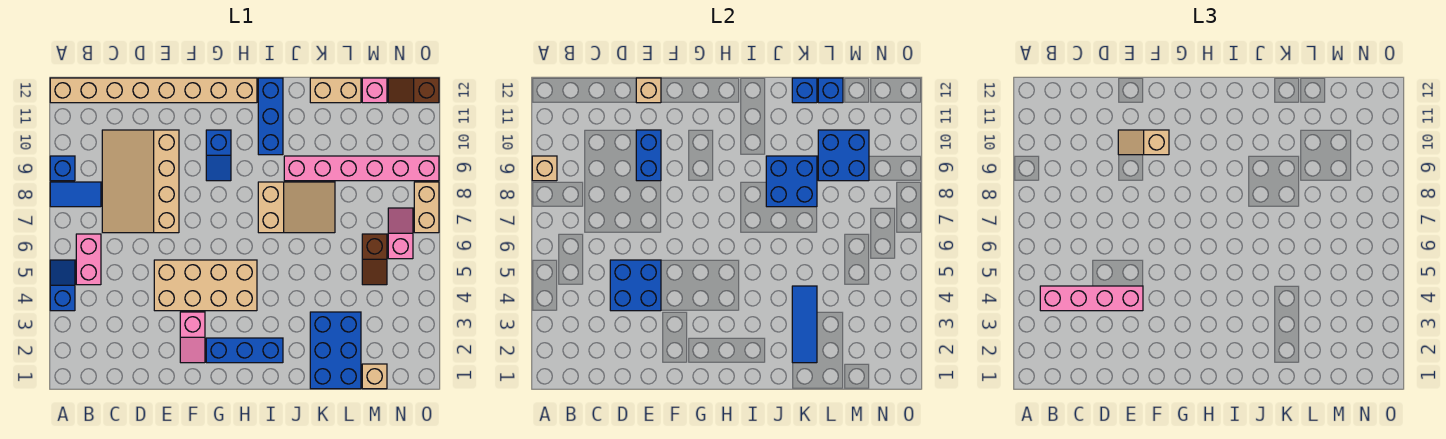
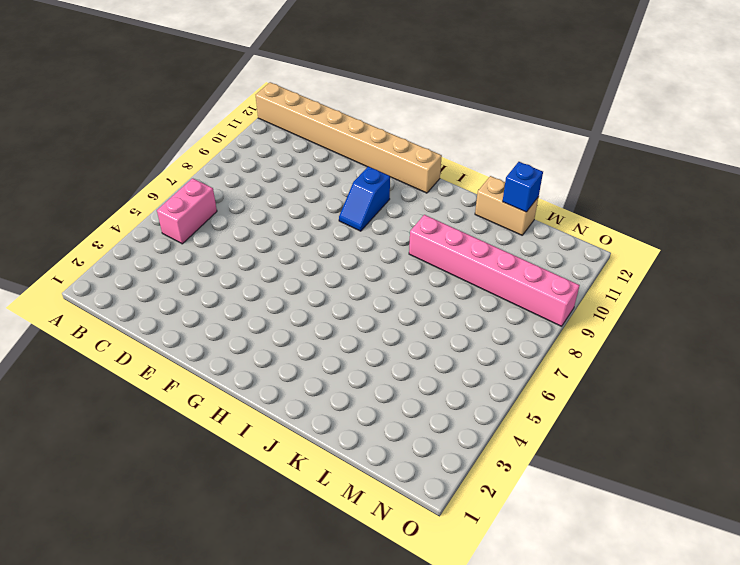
none -> blue slope A4:A5 level 1 top 4
none -> blue tile A8:B8 level 1
none -> blue brick A9 level 1
none -> tan slope C7:E10 level 1 top E

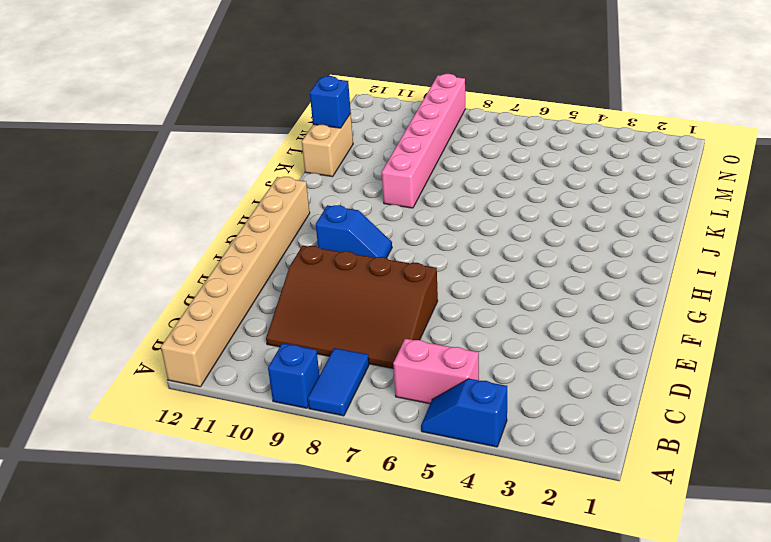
brown slope C7:E10 level 1 top E -> tan slope C7:E10 level 1 top E
none -> tan brick E4:H5 level 1
none -> pink slope F2:F3 level 1 top 3
none -> blue brick G2:I2 level 1
none -> tan slope I7:K8 level 1 top I

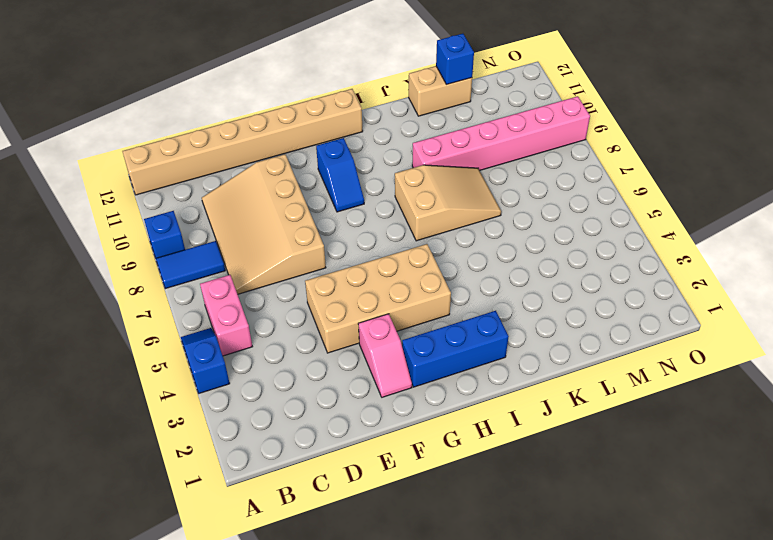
none -> blue brick I10:I12 level 1
none -> blue brick K1:L3 level 1
none -> tan brick M1 level 1
none -> brown slope M5:M6 level 1 top 6

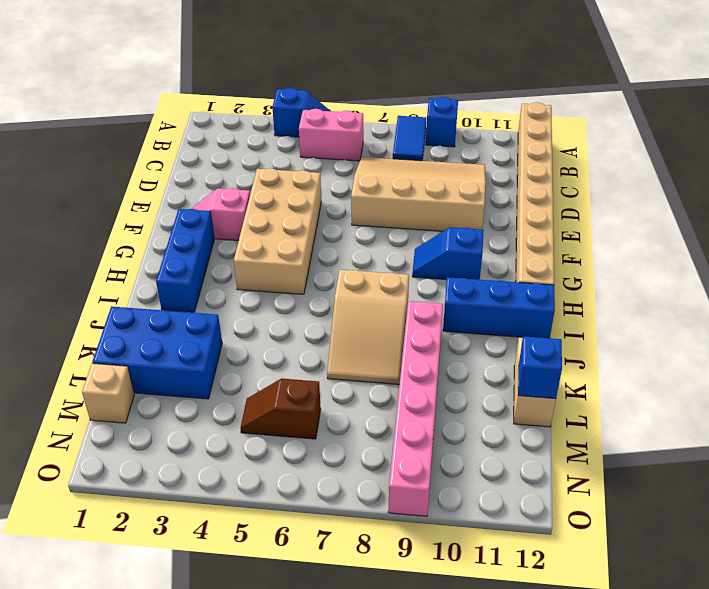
none -> pink brick M12 level 1
none -> pink slope N6:N7 level 1 top 6
none -> brown slope N12:O12 level 1 top O
none -> tan brick O7:O8 level 1

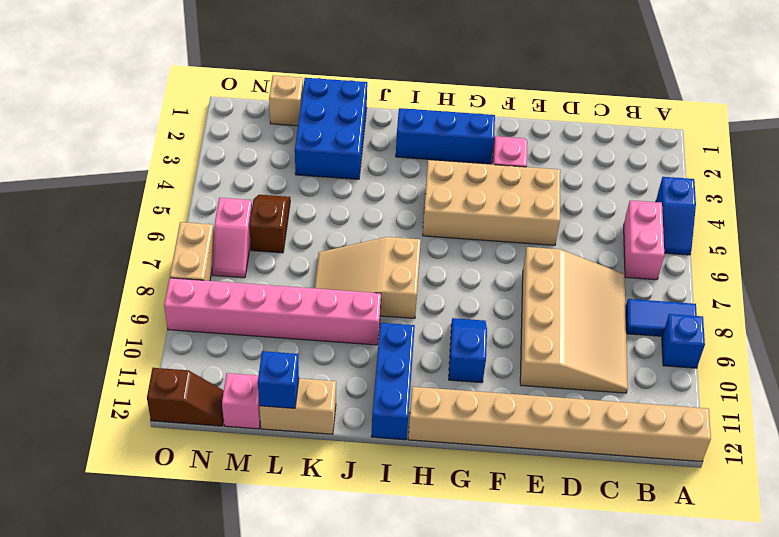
none -> tan brick A9 level 2
none -> blue brick D4:E5 level 2
none -> blue brick E9:E10 level 2
none -> tan brick E12 level 2

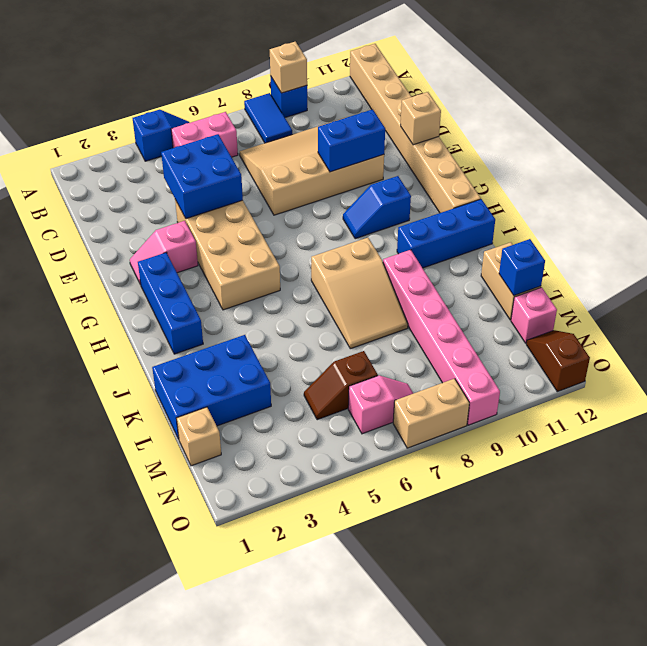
none -> blue brick J8:K9 level 2
none -> blue tile K2:K4 level 2
none -> blue brick K12 level 2
none -> blue brick L9:M10 level 2

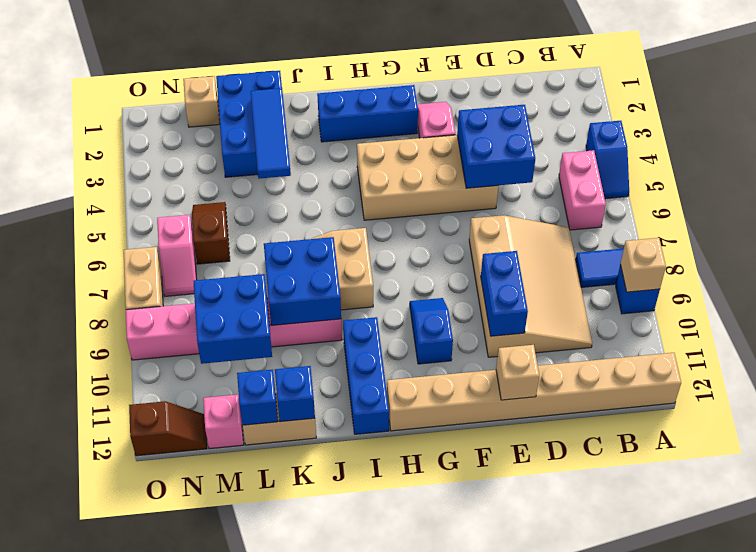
none -> pink brick B4:E4 level 3
none -> tan slope E10:F10 level 3 top F

